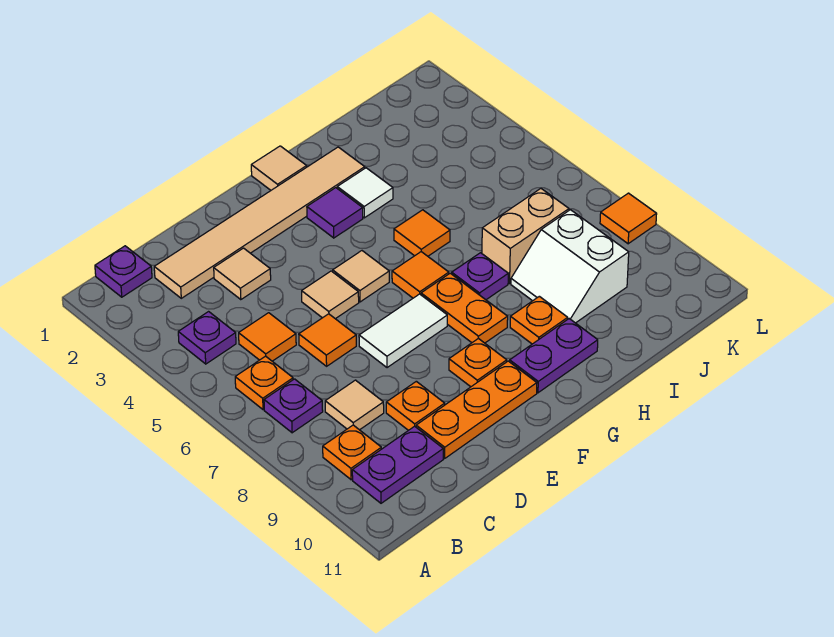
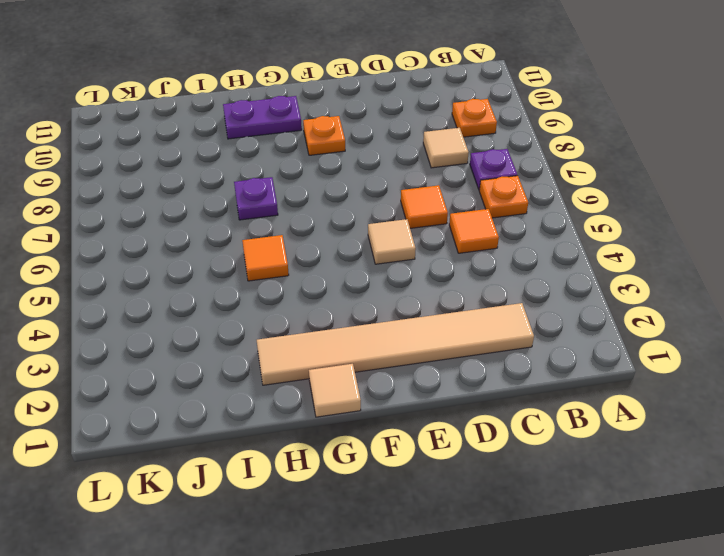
none -> purple plate B1 level 1
none -> purple plate B4 level 1
none -> purple plate B10:C10 level 1

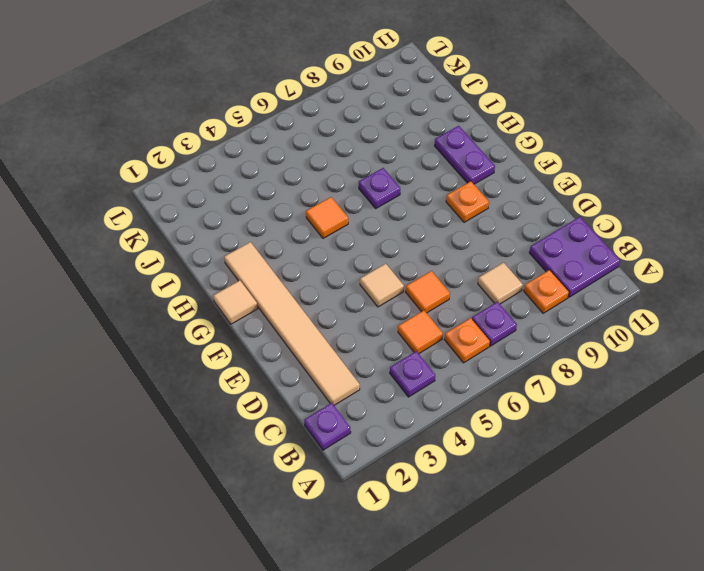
purple plate B10:C11 level 1 -> purple plate B10:C10 level 1
none -> tan tile D3 level 1
none -> orange plate D9 level 1
none -> orange plate D10:F10 level 1

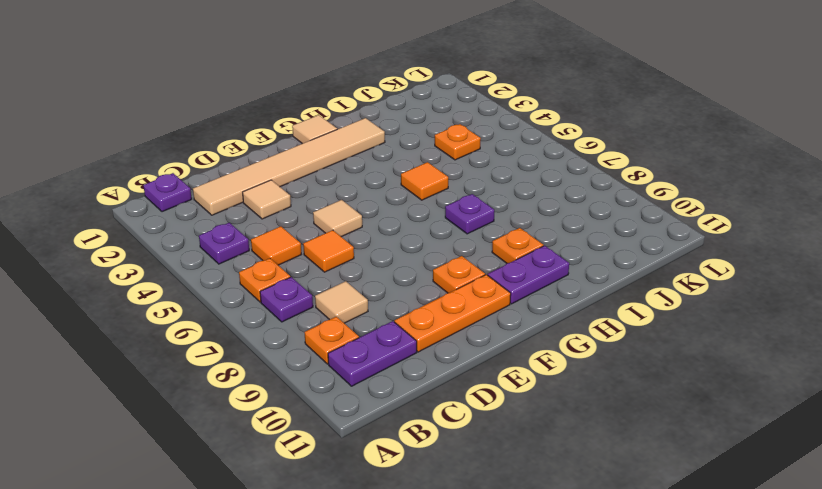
orange plate J4 level 1 -> orange plate D9 level 1
none -> white tile E7:F7 level 1
none -> tan tile F5 level 1
none -> purple tile G3 level 1

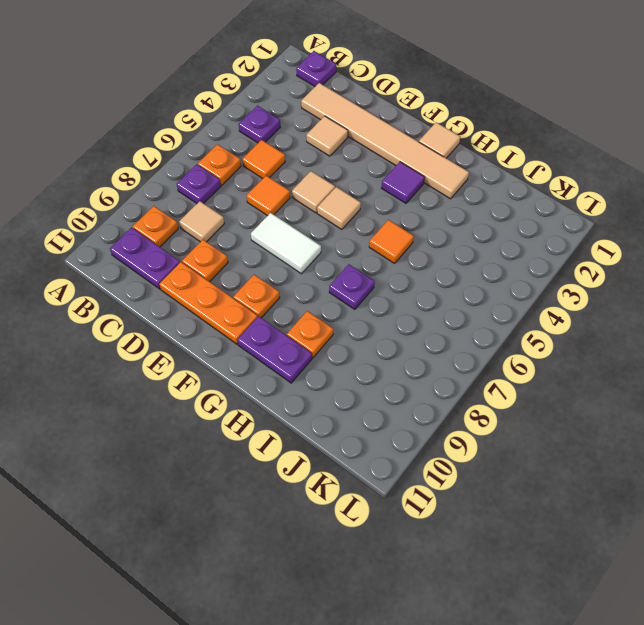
none -> orange tile G6 level 1
none -> orange plate G7:G8 level 1
none -> white tile H3 level 1

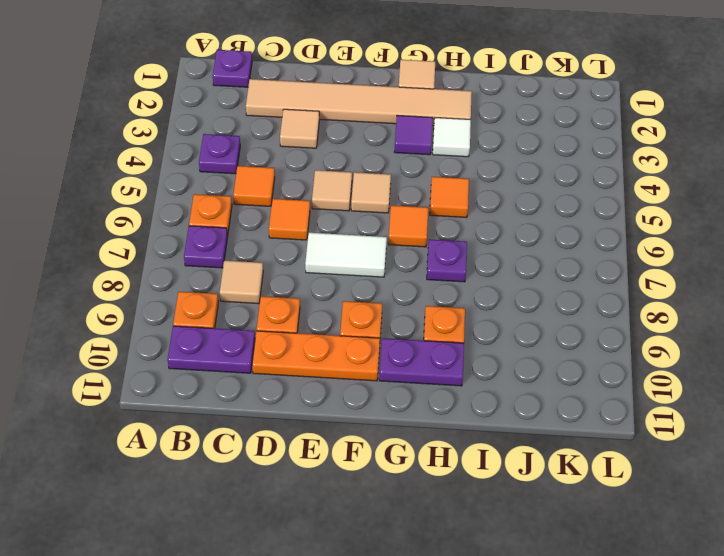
none -> orange plate G7:G8 level 1
none -> tan brick I7:J7 level 1
none -> white slope I8:J9 level 1 top J

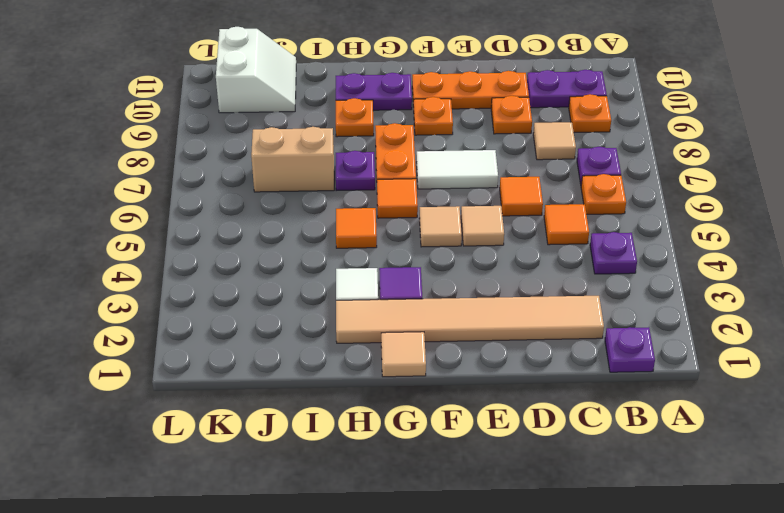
white slope J10:K11 level 1 top K -> white slope I8:J9 level 1 top J
none -> tan tile D3 level 1
none -> orange tile L8 level 1

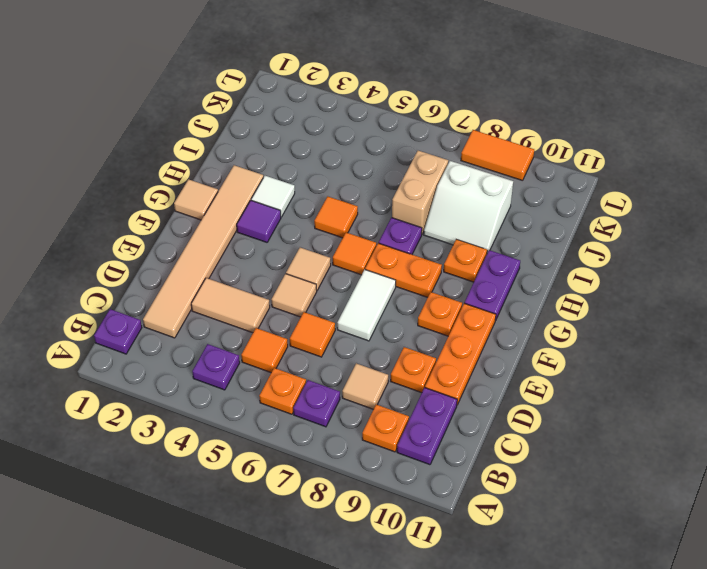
tan tile D3:D4 level 1 -> tan tile D3 level 1
orange tile L8:L9 level 1 -> orange tile L8 level 1

